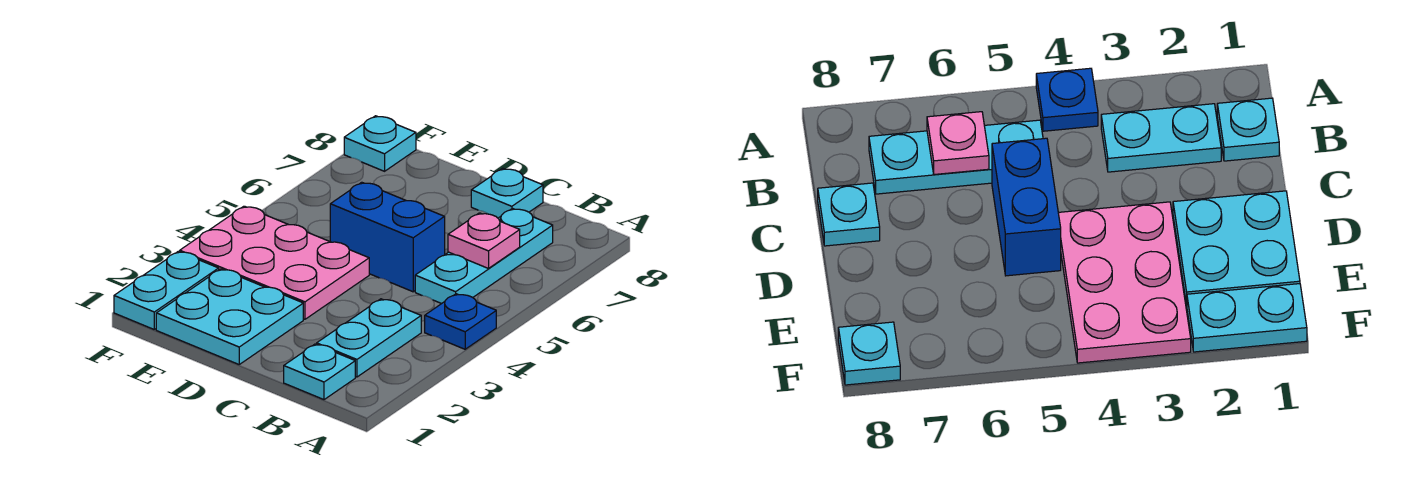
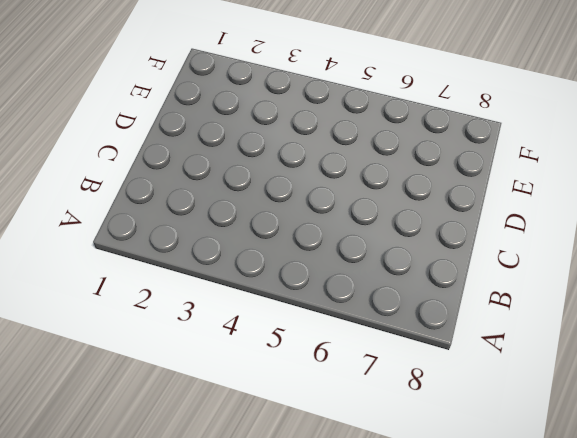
none -> blue plate A4 level 1
none -> cyan plate B1 level 1

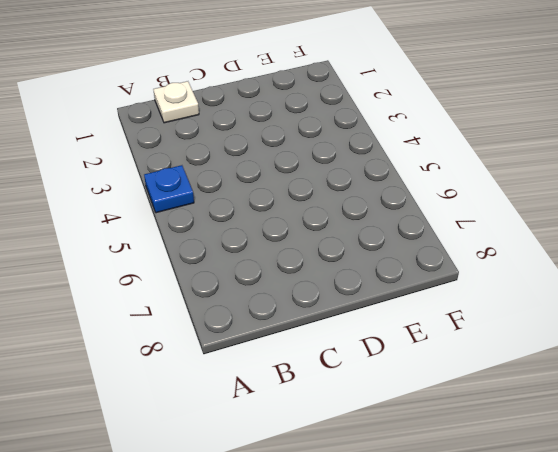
white plate B1 level 1 -> cyan plate B1 level 1
none -> cyan plate B2:B3 level 1
none -> cyan plate B5:B7 level 1

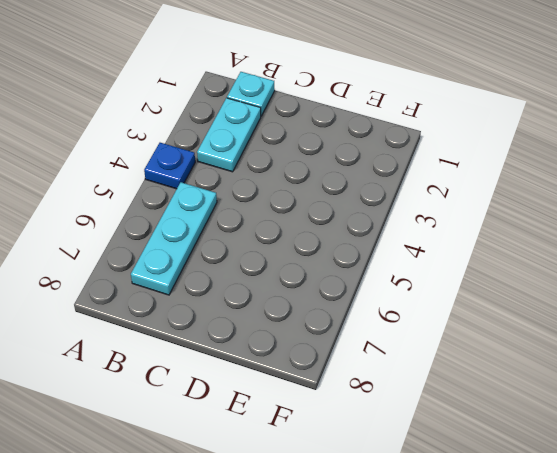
none -> blue brick C5:D5 level 1
none -> cyan plate C8 level 1

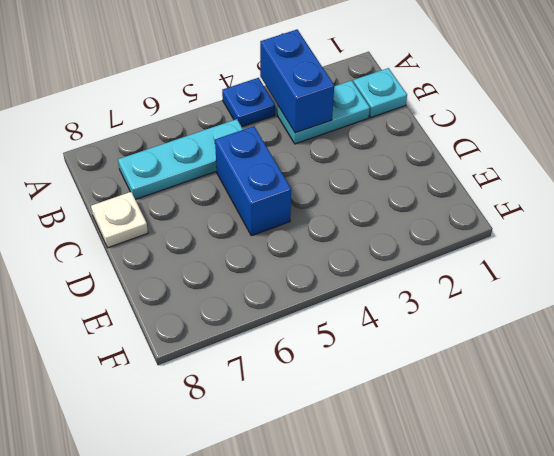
blue brick A3:B3 level 2 -> none
white plate C8 level 1 -> cyan plate C8 level 1
none -> cyan plate D1:E2 level 1
none -> pink plate D3:F4 level 1

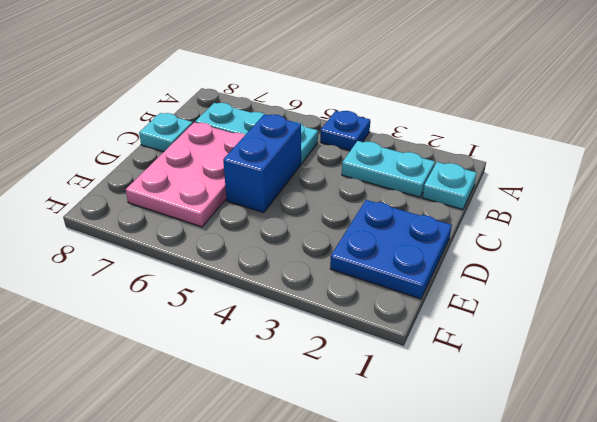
pink plate C6:E7 level 1 -> pink plate D3:F4 level 1
blue plate D1:E2 level 1 -> cyan plate D1:E2 level 1
none -> cyan plate F1:F2 level 1
none -> cyan plate F8 level 1

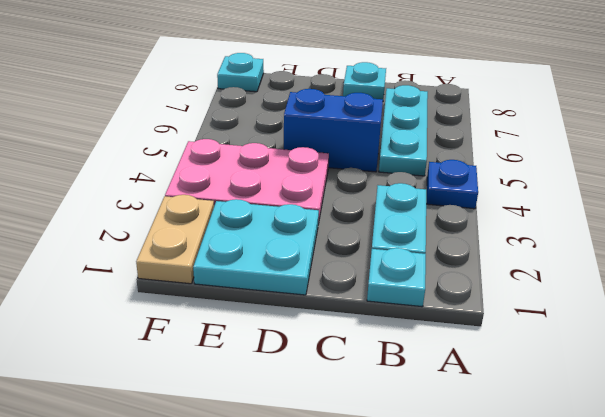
tan plate F1:F2 level 1 -> cyan plate F1:F2 level 1
none -> pink plate B6 level 2

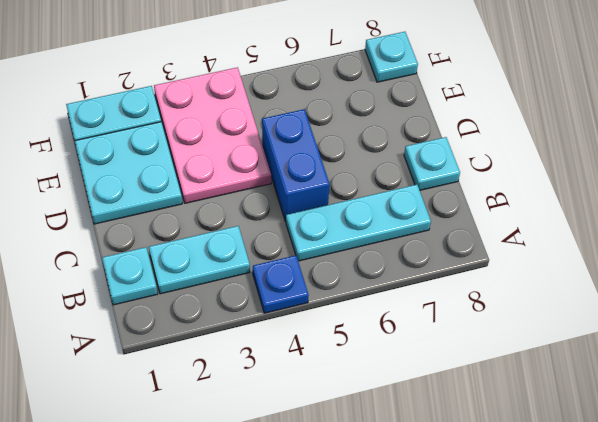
none -> pink plate B6 level 2

